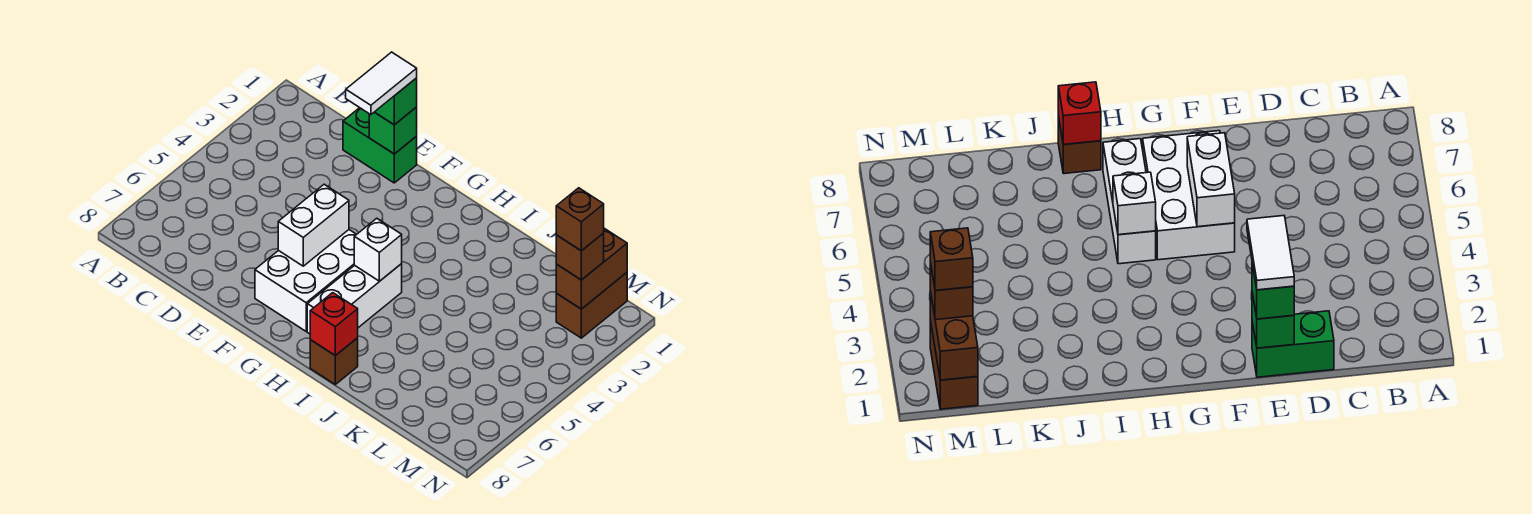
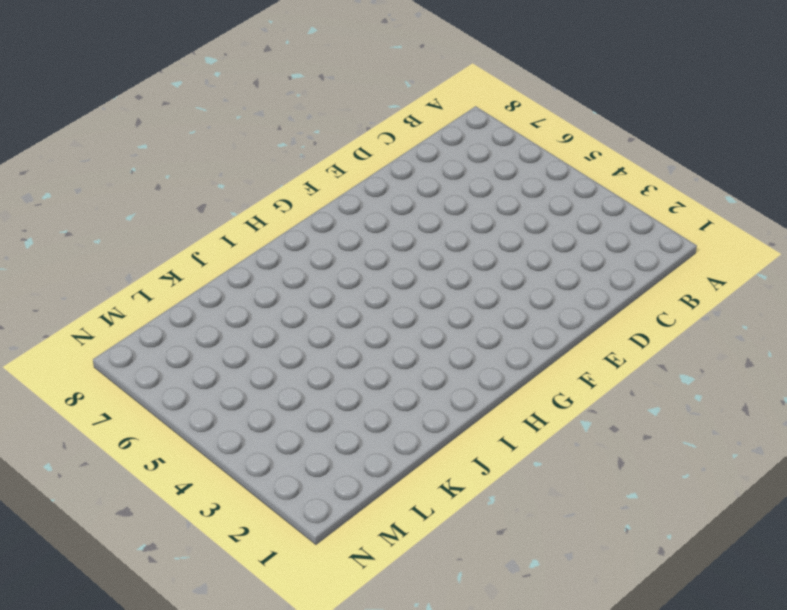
none -> green brick D1:E1 level 1
none -> white brick F5:G7 level 1
none -> white brick H5:H7 level 1

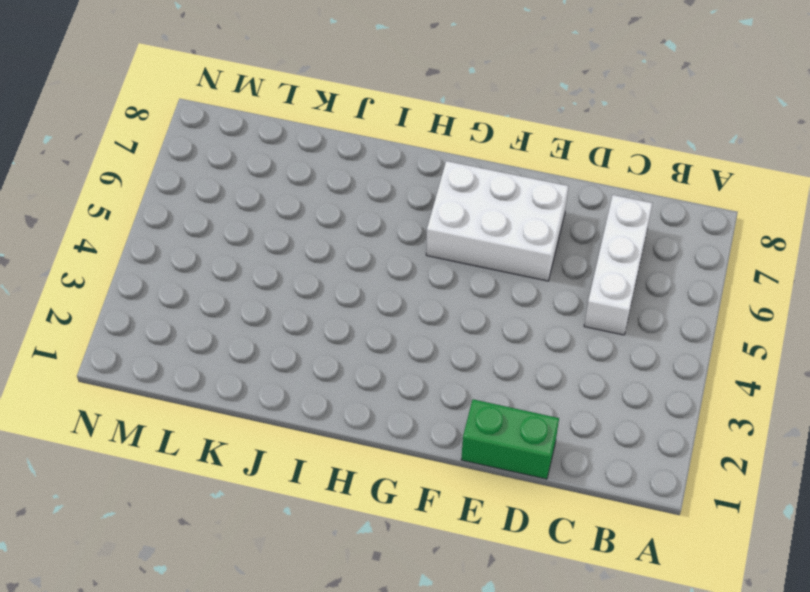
white brick C5:C7 level 1 -> white brick H5:H7 level 1
white brick E6:G7 level 1 -> white brick F5:G7 level 1
none -> brown brick I8 level 1
none -> brown brick M1:M2 level 1
none -> green brick E1 level 2

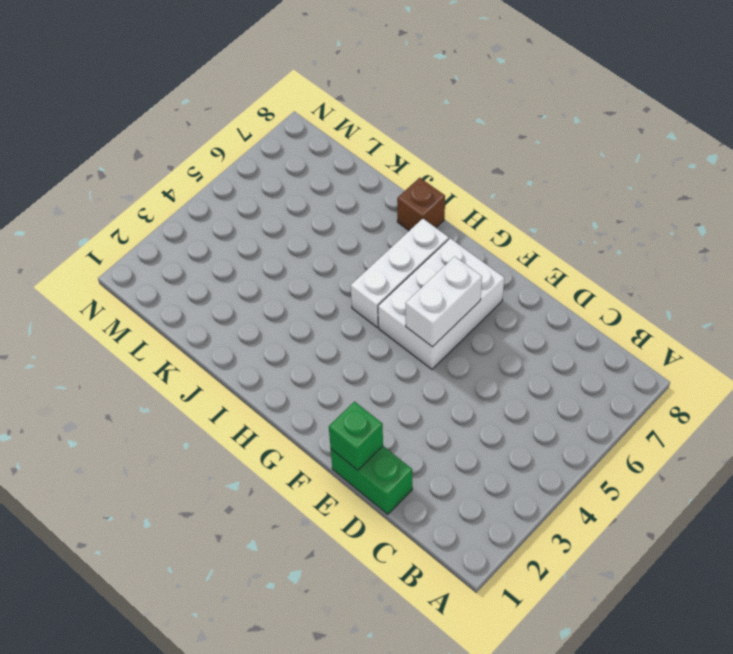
none -> brown brick M1:M2 level 1
none -> white brick H5 level 2
none -> red brick I8 level 2

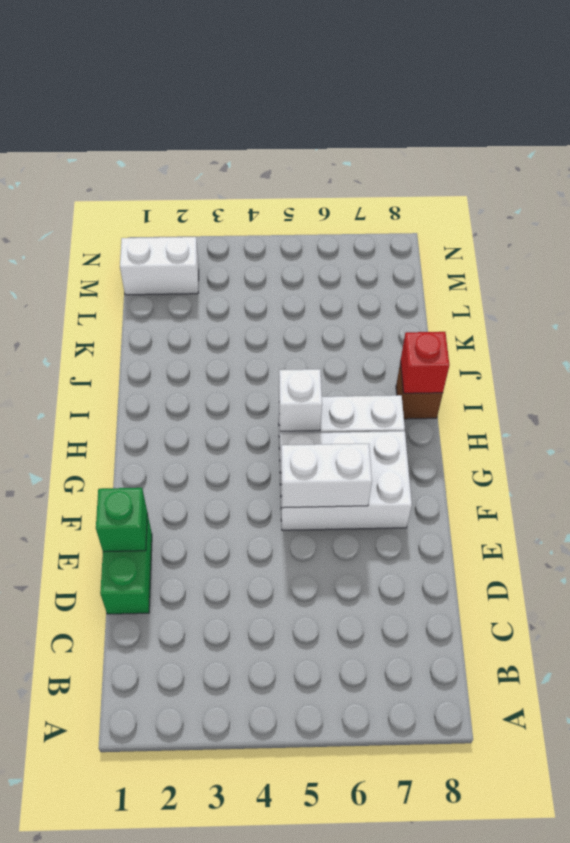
white brick M1:M2 level 1 -> brown brick M1:M2 level 1
none -> brown brick M1:M2 level 2
none -> green brick E1 level 3
none -> brown brick M2 level 3

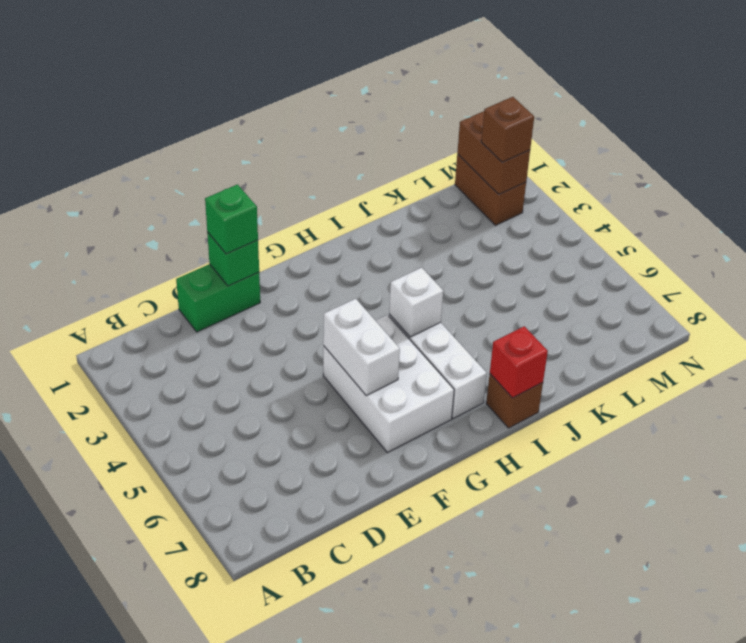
none -> white tile E1:E2 level 4
none -> brown brick M2 level 4

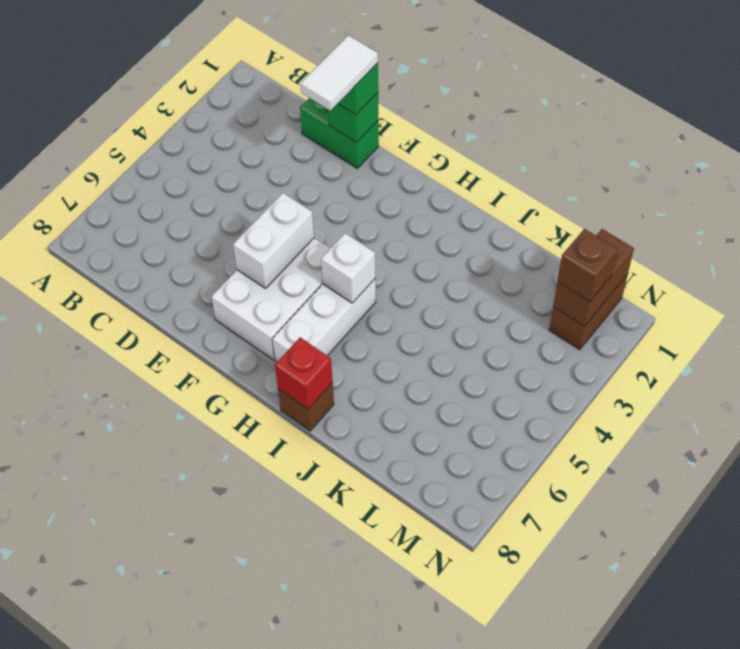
none -> brown brick M2 level 4

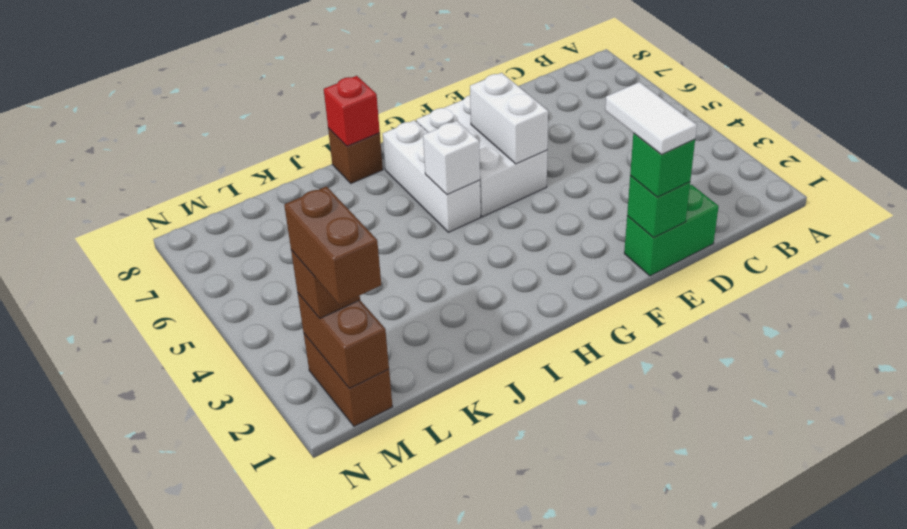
brown brick M1:M2 level 4 -> brown brick M2 level 4

